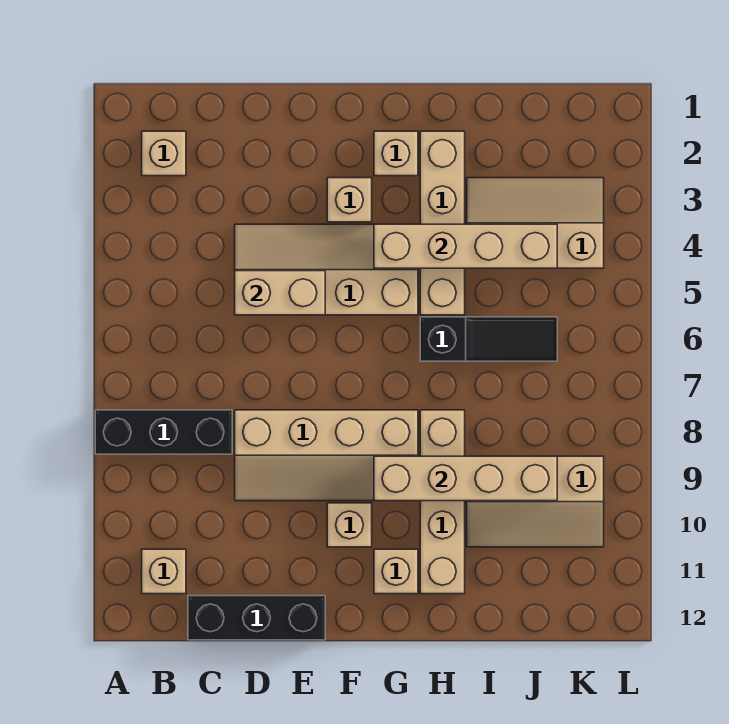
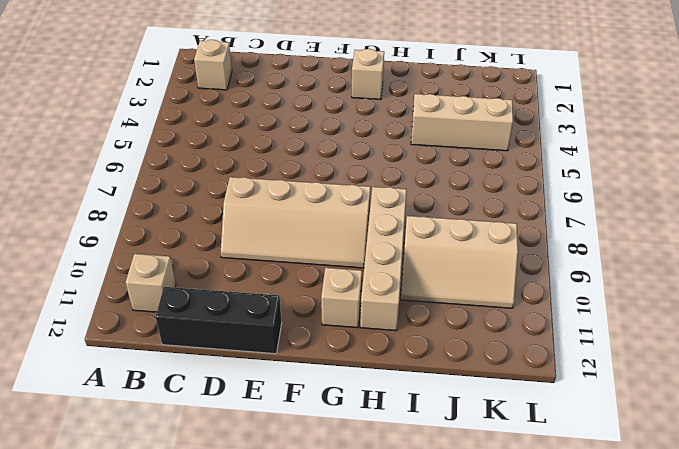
none -> black brick A8:C8 level 1
none -> tan slope D4:G5 level 1 top 5
none -> tan brick F3 level 1

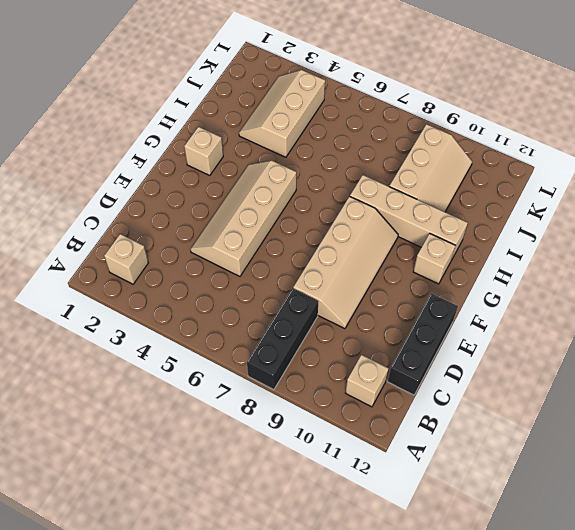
none -> tan brick F3 level 1
none -> tan brick F10 level 1
none -> tan brick H2:H5 level 1

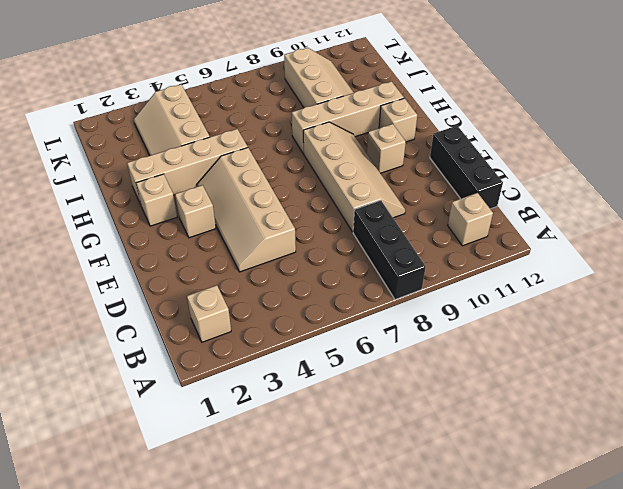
none -> black slope H6:J6 level 1 top H
none -> tan brick D5:E5 level 2
none -> tan brick G4:J4 level 2

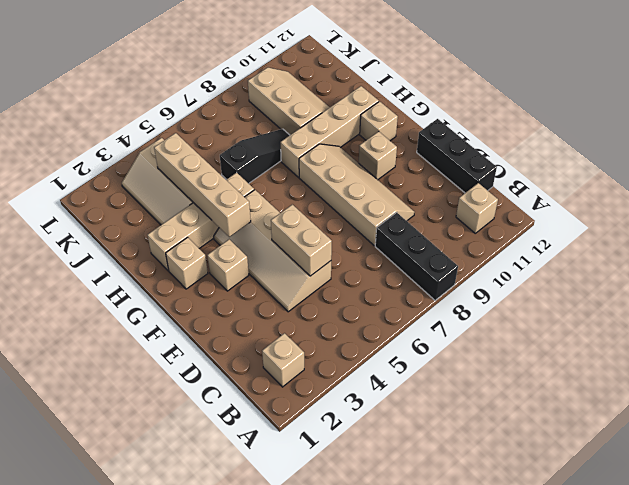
black slope I6:I8 level 1 top 6 -> black slope H6:J6 level 1 top H
none -> tan brick G9:J9 level 2

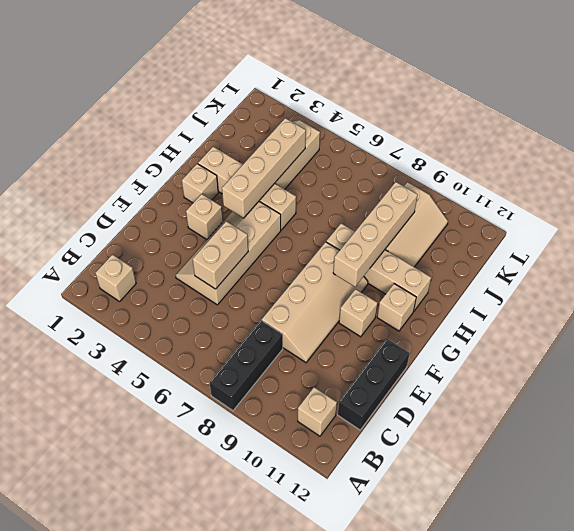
none -> black slope H6:J6 level 1 top H

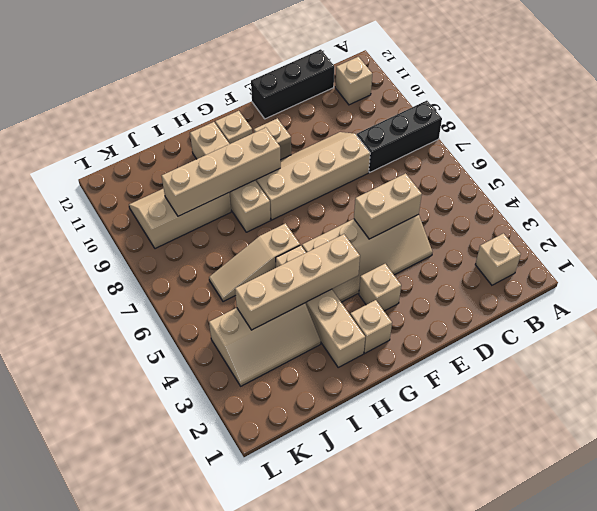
tan slope H6:J6 level 1 top H -> black slope H6:J6 level 1 top H

